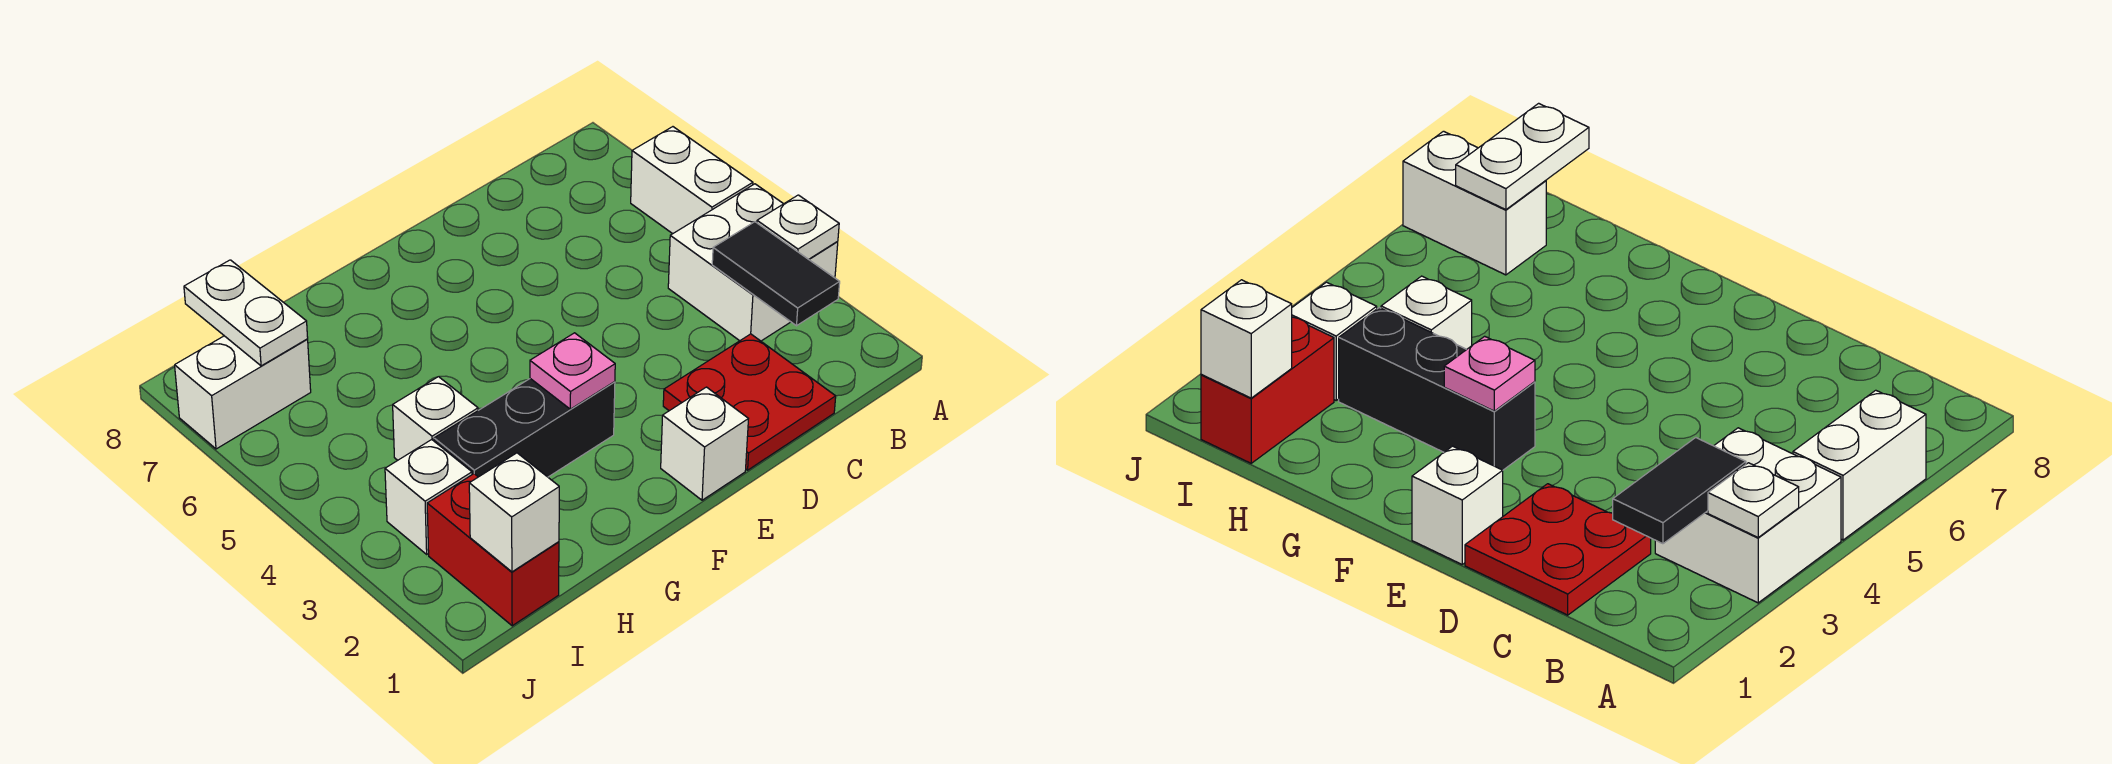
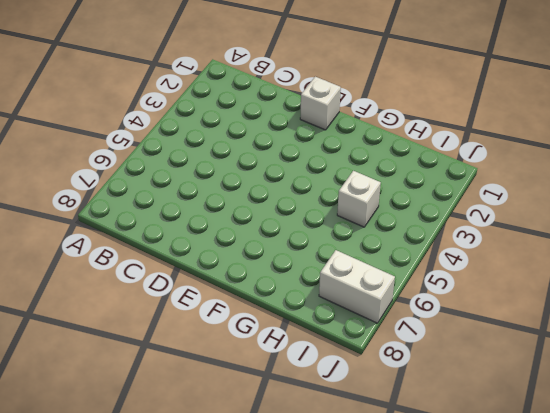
none -> white brick A3:B4 level 1
none -> white brick A5:A6 level 1
none -> red plate C1:D2 level 1

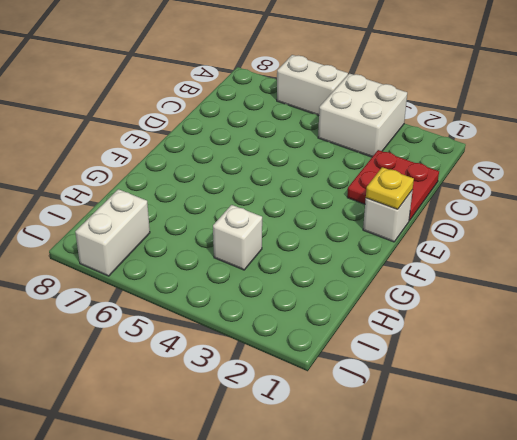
yellow plate E1 level 2 -> none
none -> black brick F3:H3 level 1
none -> red brick I1:I2 level 1
none -> white brick I3 level 1

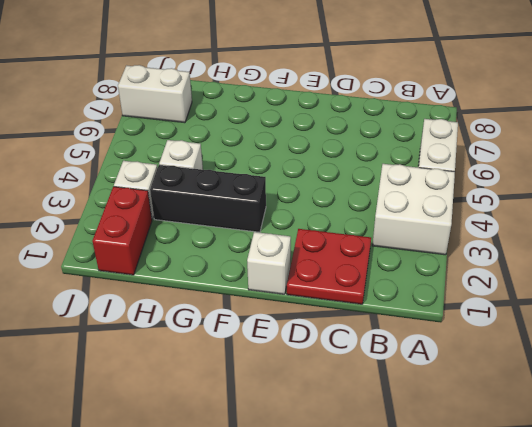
none -> white plate A3 level 2
none -> black tile B2:B3 level 2
none -> pink plate F3 level 2

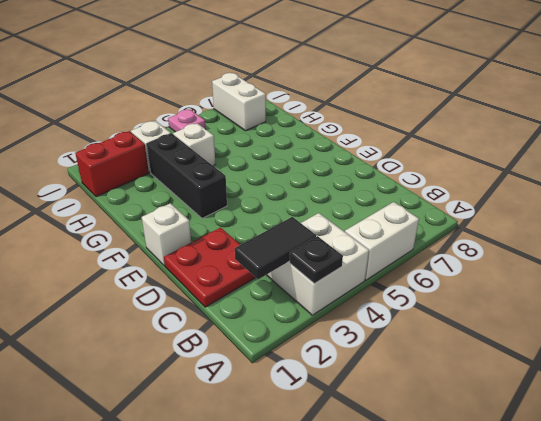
black plate A3 level 2 -> white plate A3 level 2
pink plate J5 level 1 -> pink plate F3 level 2
none -> white brick I1 level 2
none -> white plate I7:I8 level 2

